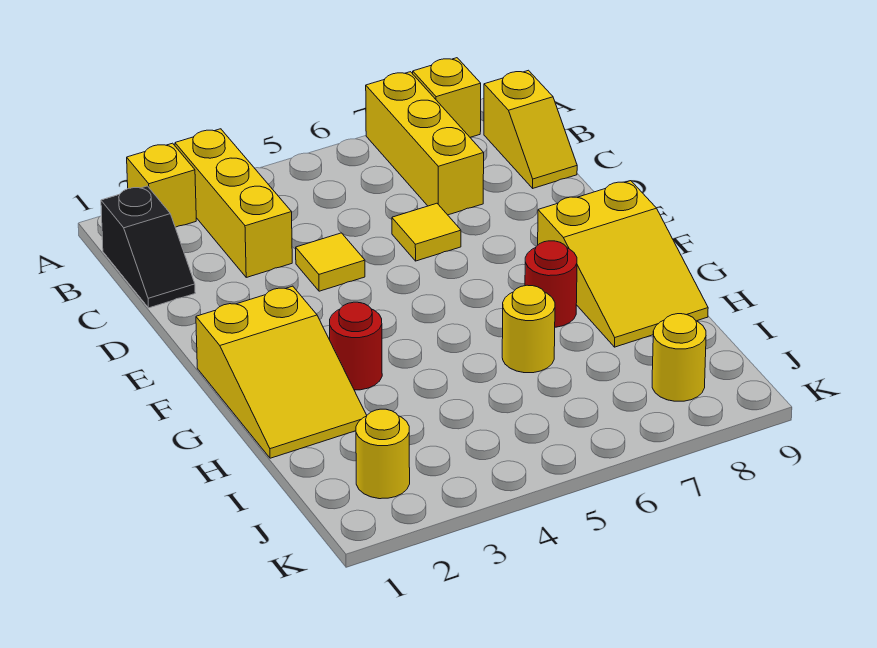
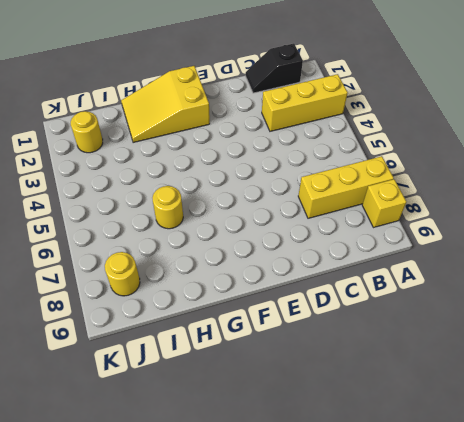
none -> yellow brick A2 level 1
none -> yellow slope B9:C9 level 1 top B
none -> yellow tile D4 level 1

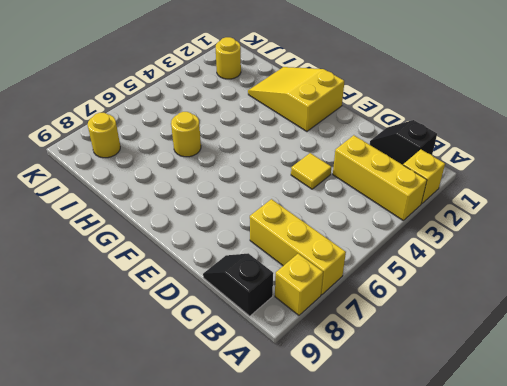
black slope B9:C9 level 1 top B -> yellow slope B9:C9 level 1 top B
none -> yellow tile D6 level 1
none -> yellow slope F8:H9 level 1 top F
none -> red round brick G3 level 1

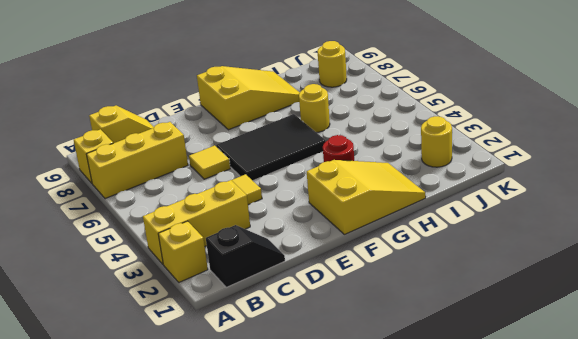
black tile E5:G6 level 1 -> none
none -> red round brick G7 level 1

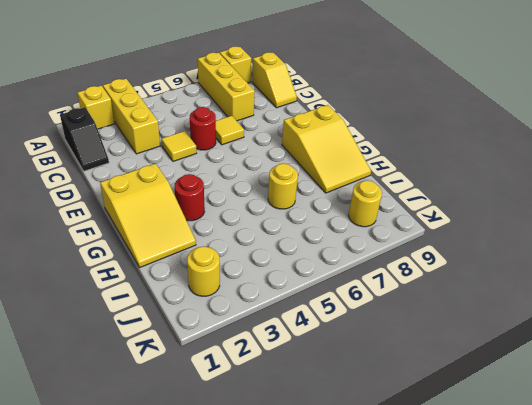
red round brick D5 level 1 -> red round brick G7 level 1

